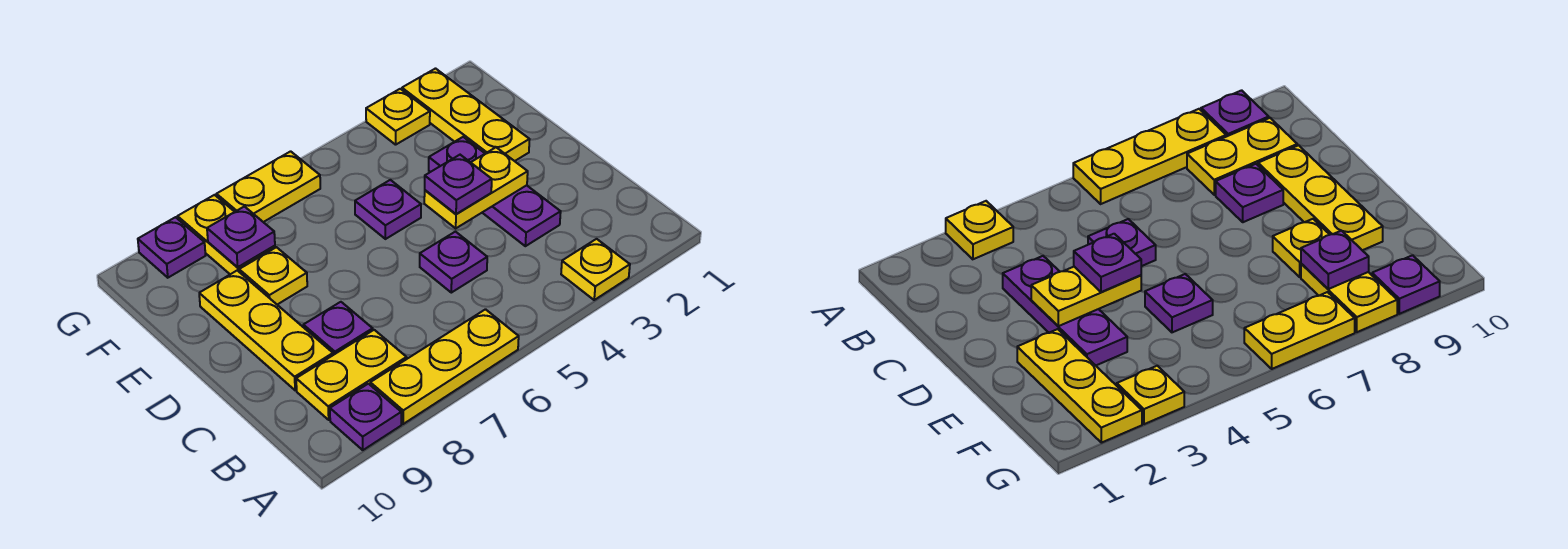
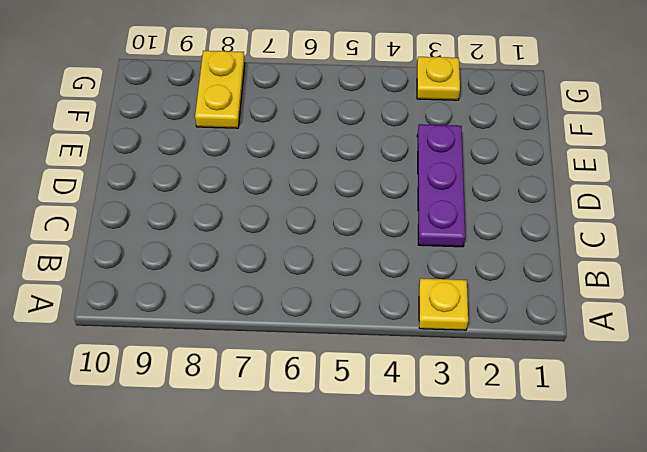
none -> yellow plate A6:A8 level 1
none -> purple plate A9 level 1
none -> yellow plate B8:B9 level 1

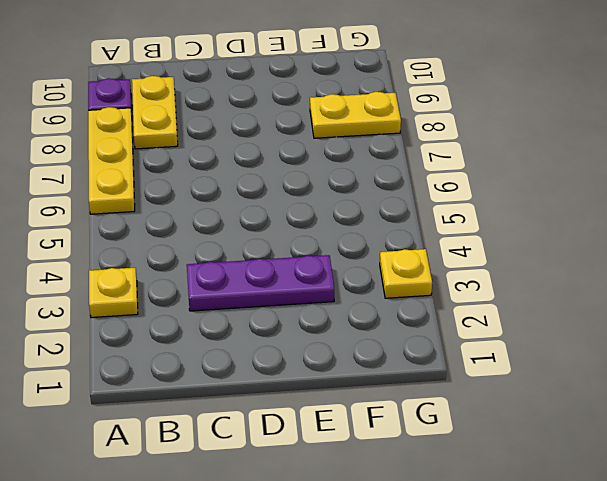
none -> purple plate C5 level 1
none -> purple plate C8 level 1
none -> yellow plate C9:E9 level 1

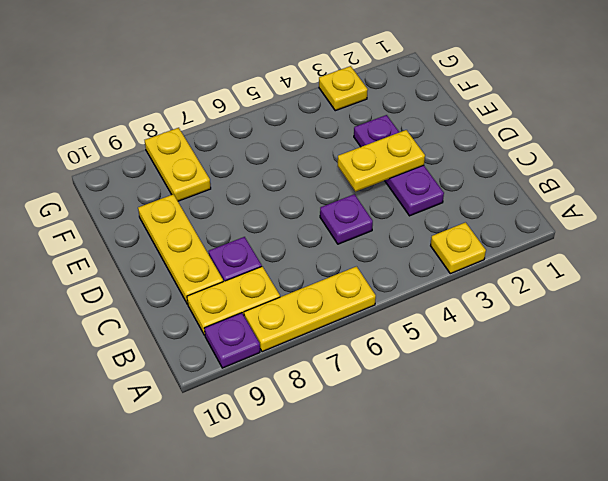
none -> yellow plate E2:G2 level 1
none -> purple plate E5 level 1
none -> yellow plate E8 level 1

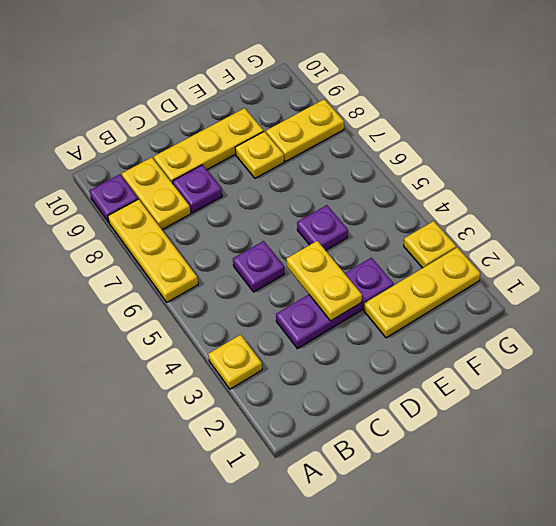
none -> yellow plate G6:G7 level 1
none -> purple plate G9 level 1
none -> purple plate F8 level 2

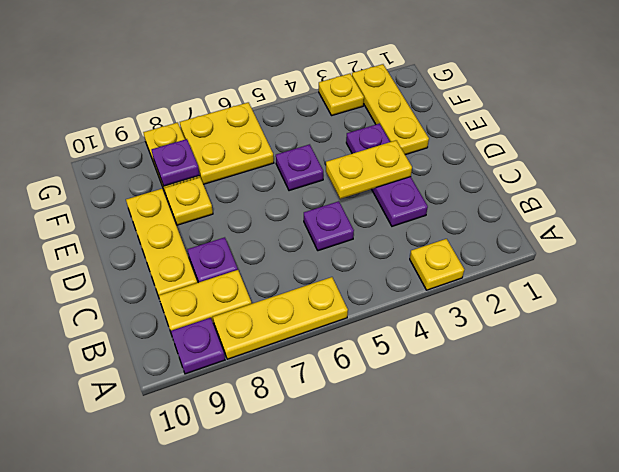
yellow plate F6:G7 level 1 -> yellow plate G6:G7 level 1
none -> purple plate G9 level 1
none -> purple plate D4 level 3

